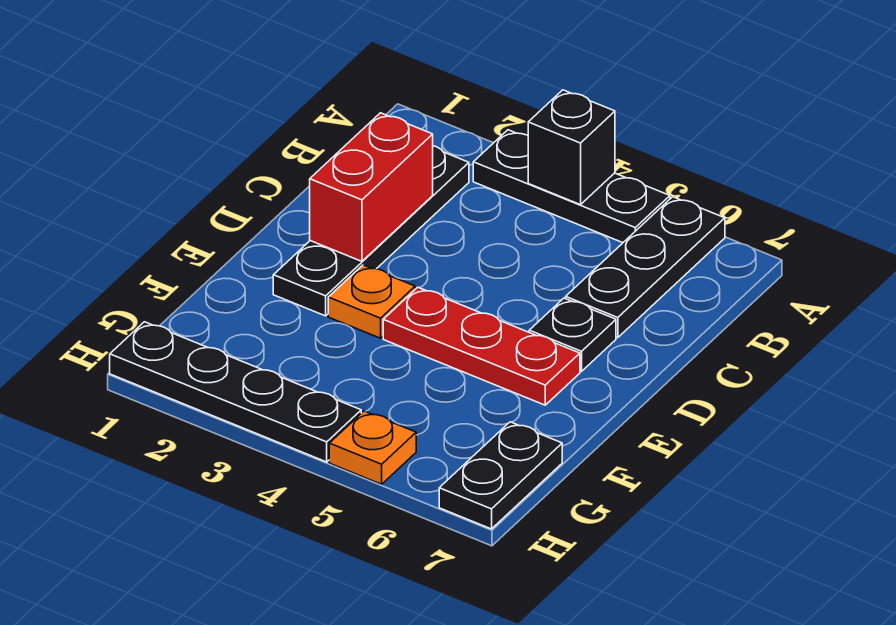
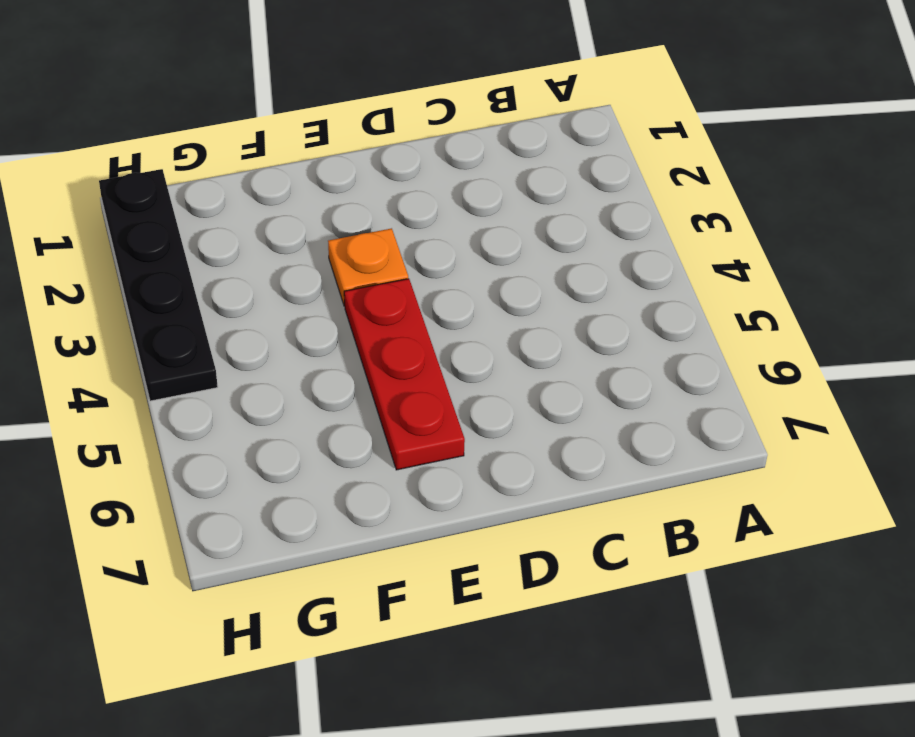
none -> black plate A3:A5 level 1
none -> black plate A6:C6 level 1

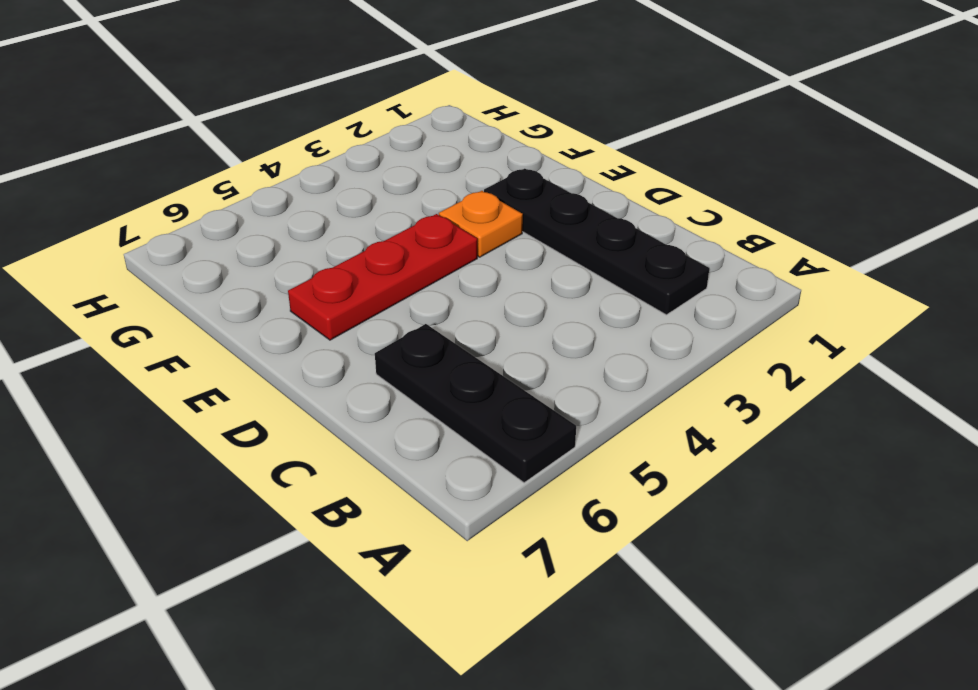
none -> black plate A3:A5 level 1
none -> black plate D6 level 1

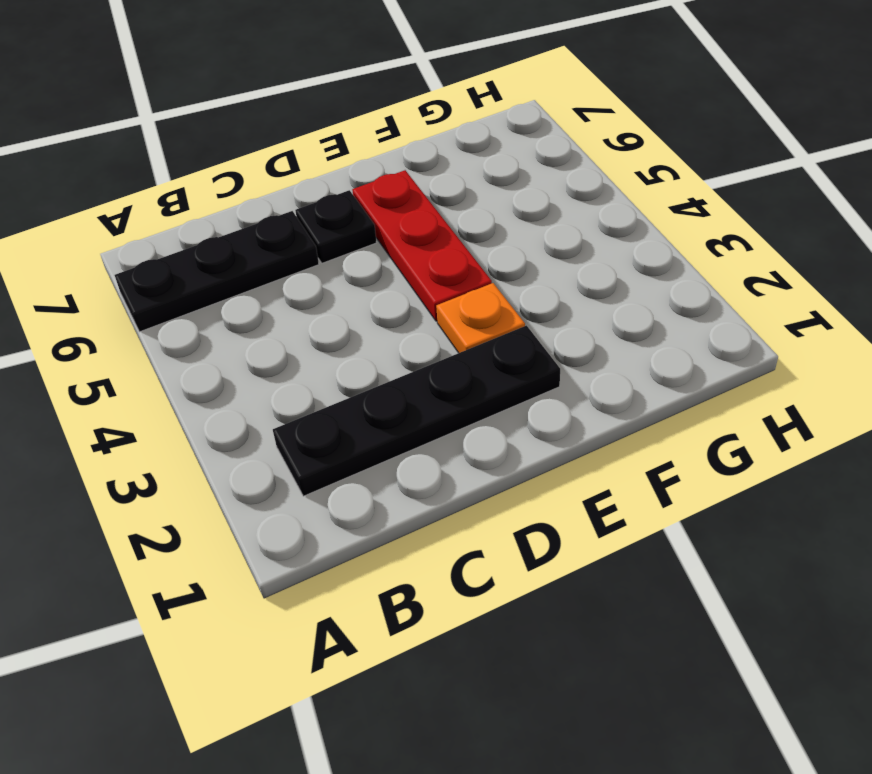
none -> black plate A3:A5 level 1
none -> black plate G7:H7 level 1

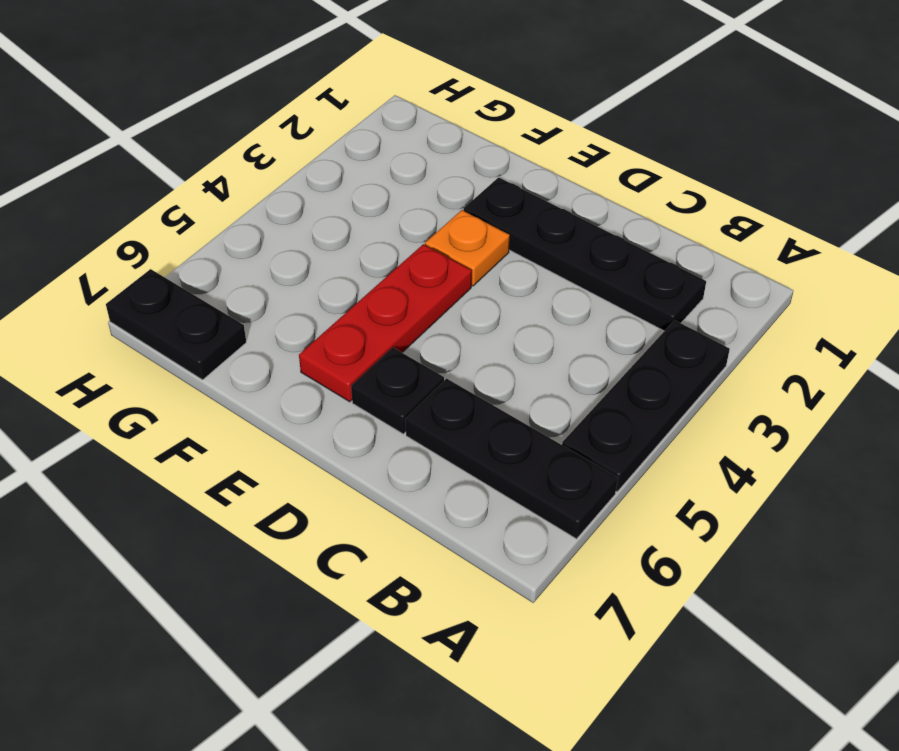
none -> black plate H1:H4 level 1
none -> orange plate H5 level 1

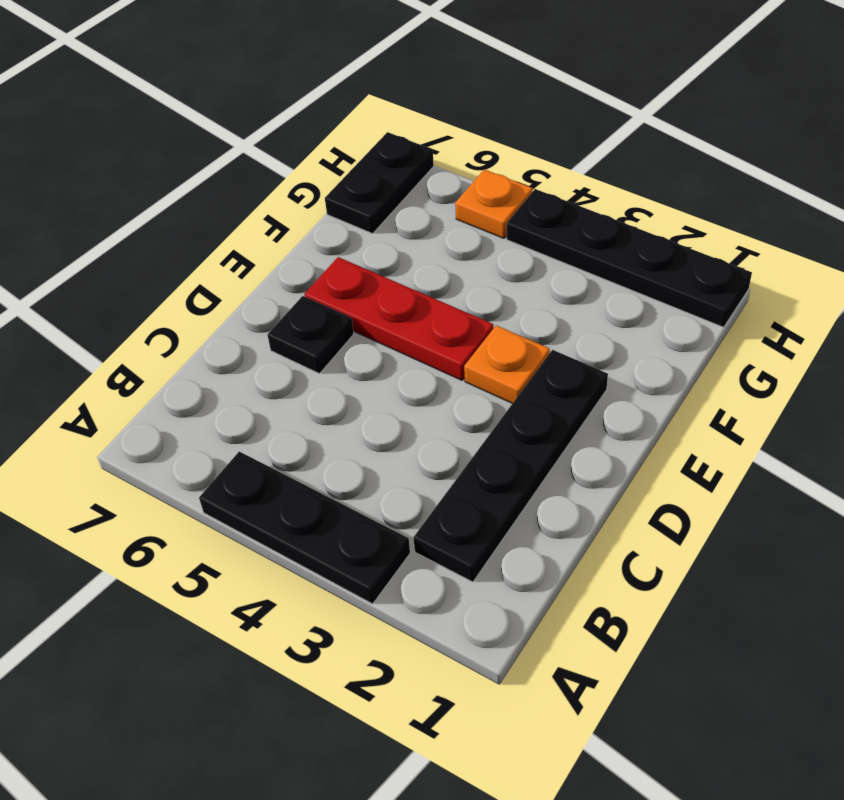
none -> black plate A6:C6 level 1
none -> black brick A4 level 2

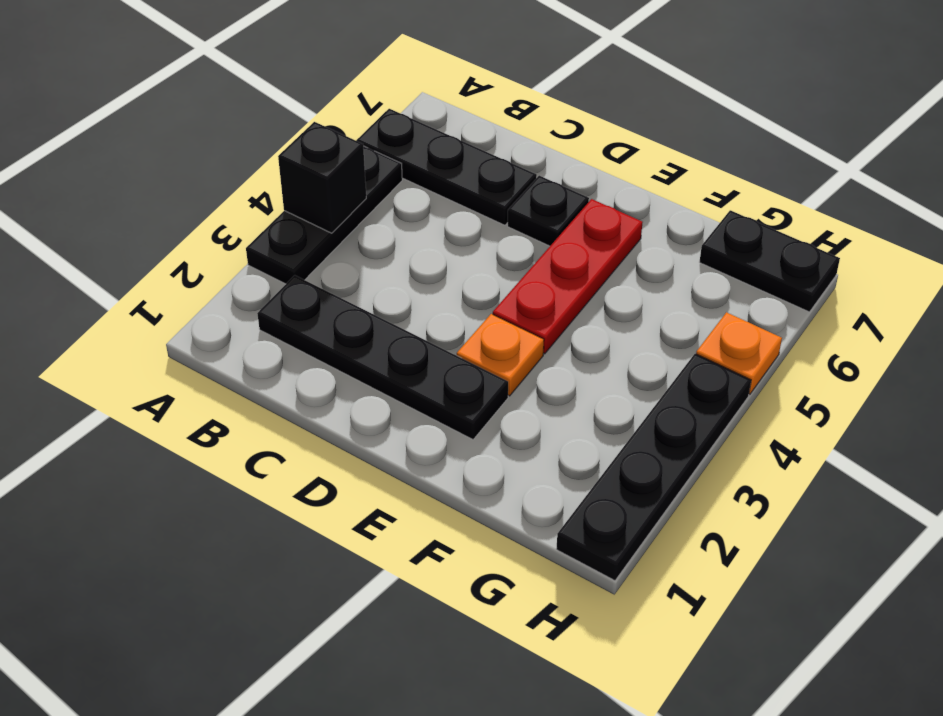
none -> red brick C2:D2 level 2

